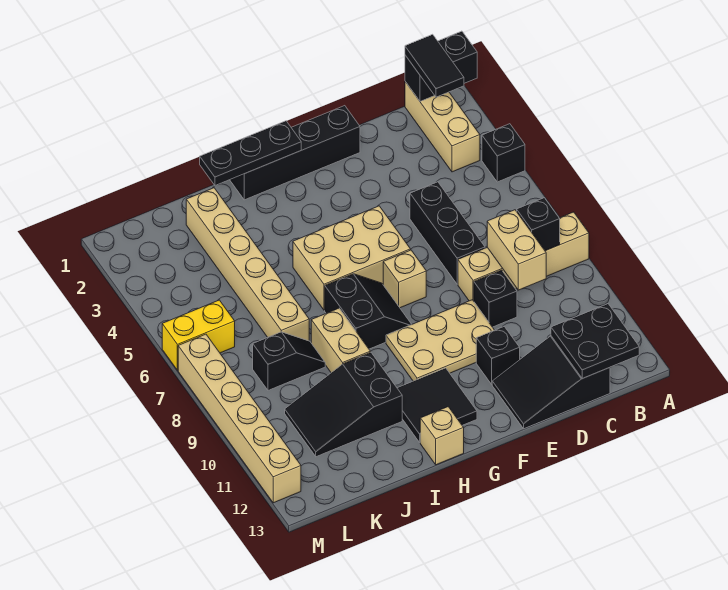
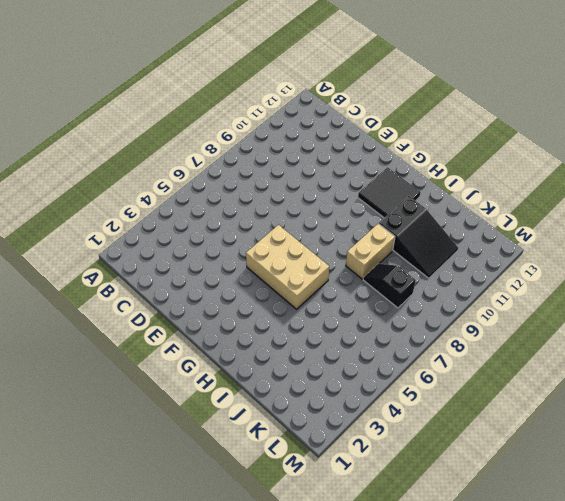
none -> black brick A4 level 1
none -> tan brick A8:D8 level 1
none -> tan brick B1:B3 level 1

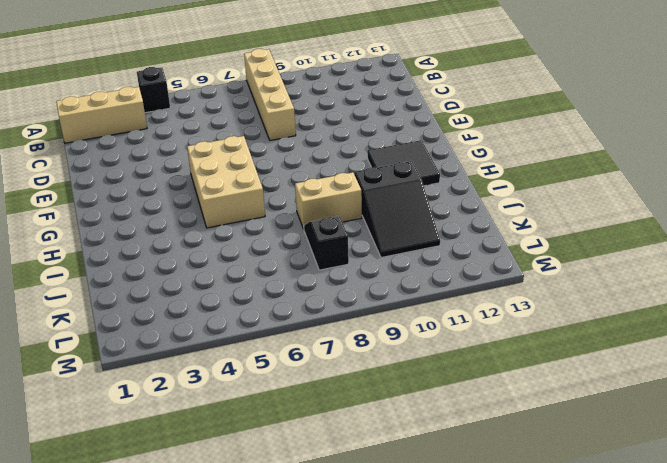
none -> black slope C12:E13 level 1 top C
none -> black brick D5:D7 level 1
none -> black brick D9 level 1

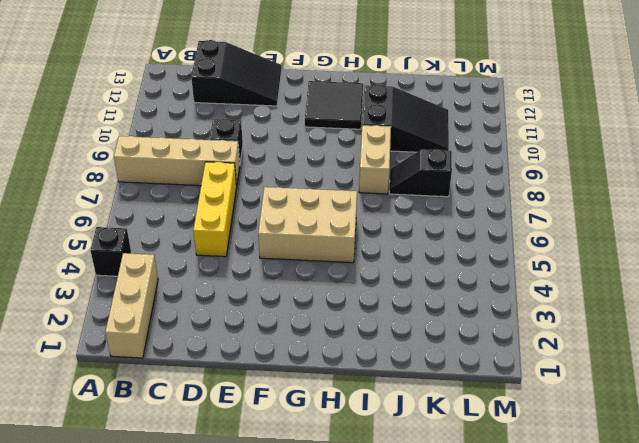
yellow brick D5:D7 level 1 -> black brick D5:D7 level 1
none -> black brick E1:H1 level 1
none -> tan plate E9:G10 level 1
none -> black brick E11 level 1

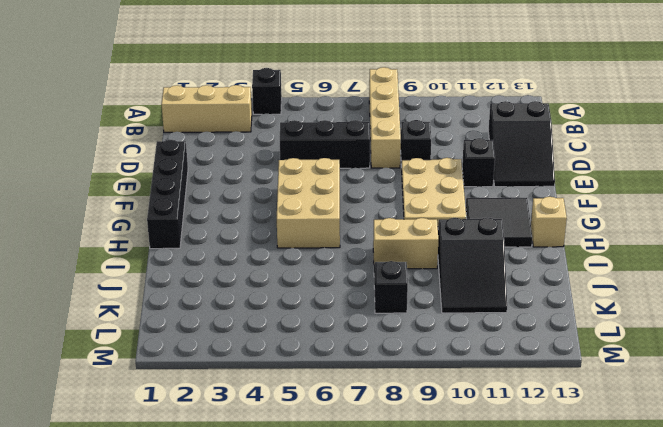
none -> tan brick F7 level 1
none -> black slope G7:H8 level 1 top H
none -> tan brick J2:J7 level 1

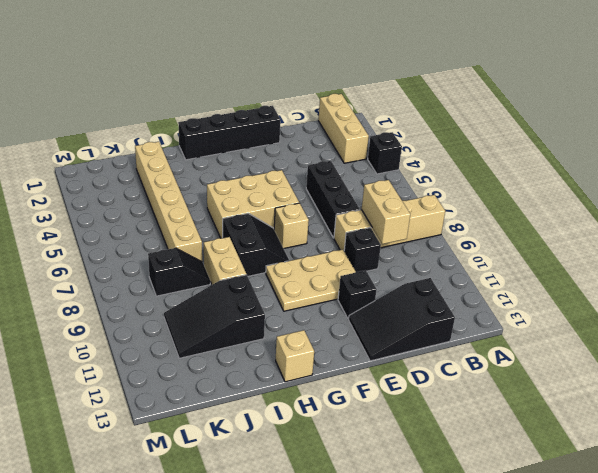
none -> black tile G11:H12 level 1
none -> yellow brick L6:M6 level 1
none -> tan brick M7:M12 level 1

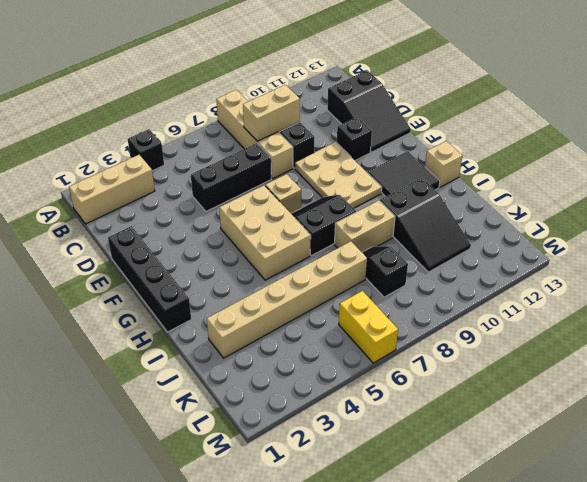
none -> tan brick M7:M12 level 1
none -> black brick A1:B1 level 2
none -> black brick B8 level 2

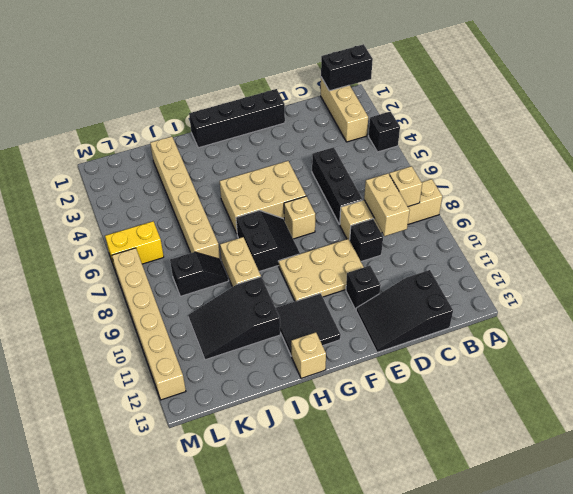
tan brick B8 level 2 -> black brick B8 level 2
none -> black plate B12:C13 level 2
none -> black plate G1:I1 level 2
none -> black tile B1:B2 level 3

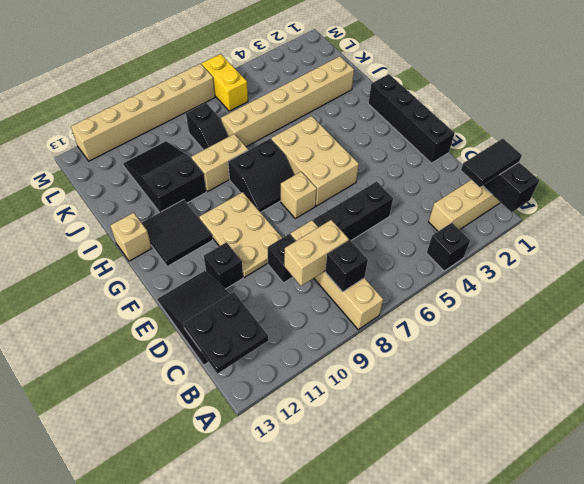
none -> black plate G1:I1 level 2

